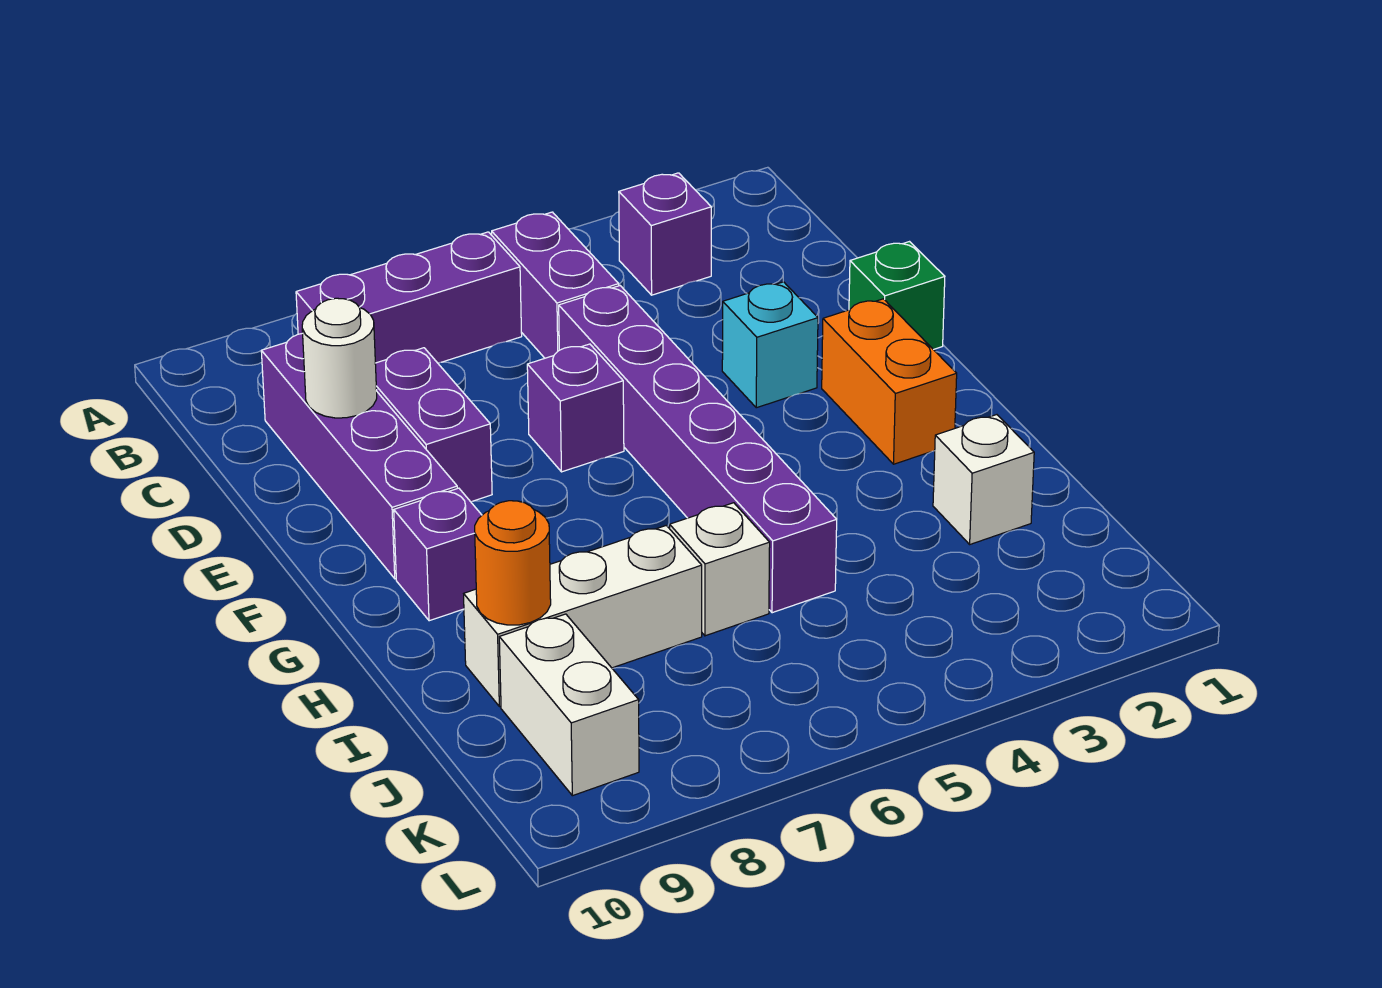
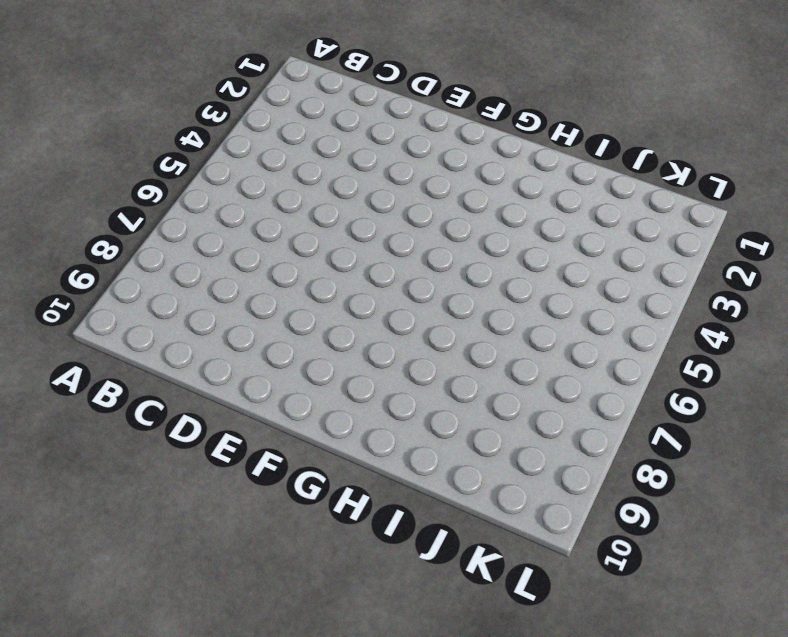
none -> purple brick B3 level 1
none -> purple brick B5:C5 level 1
none -> purple brick B6:B8 level 1

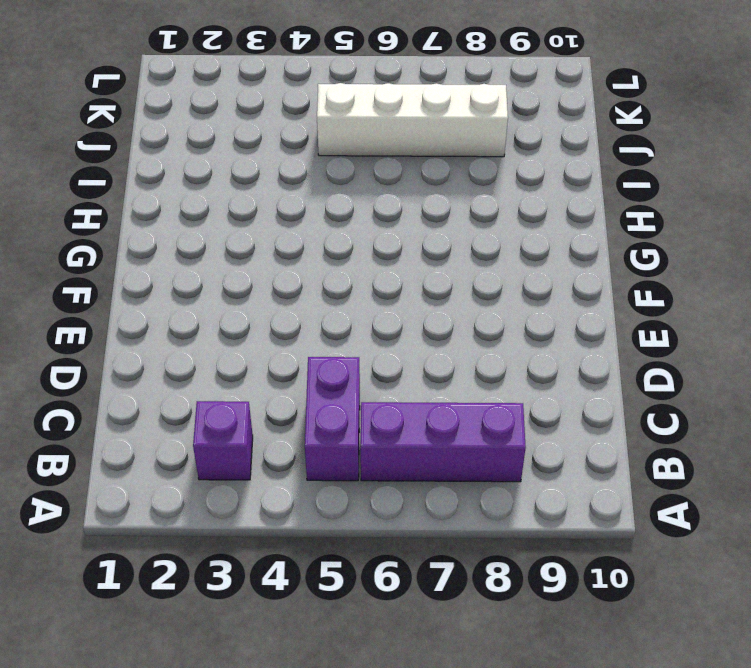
white brick J5:J8 level 1 -> none
none -> purple brick C9:F9 level 1
none -> purple brick D5:I5 level 1
none -> purple brick D8:E8 level 1

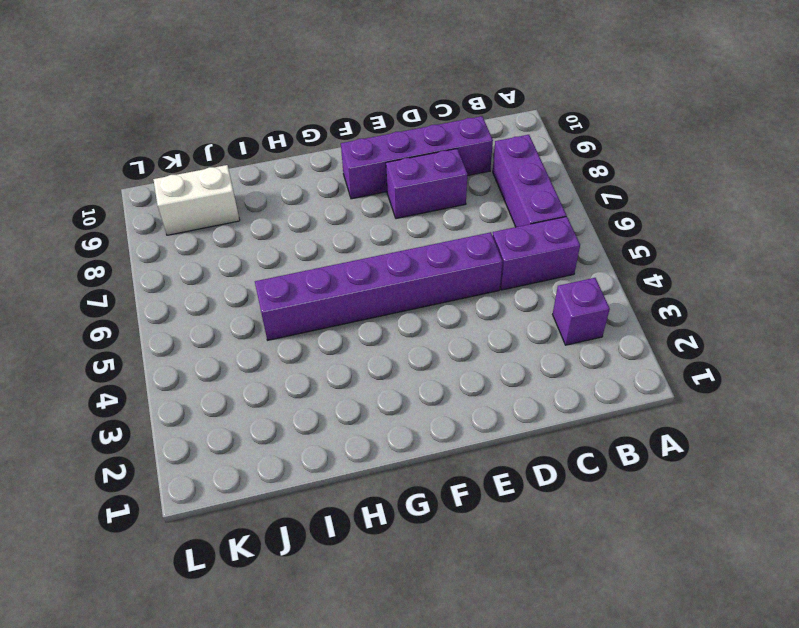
none -> green brick E1 level 1
none -> cyan brick E3 level 1
none -> purple brick E6 level 1

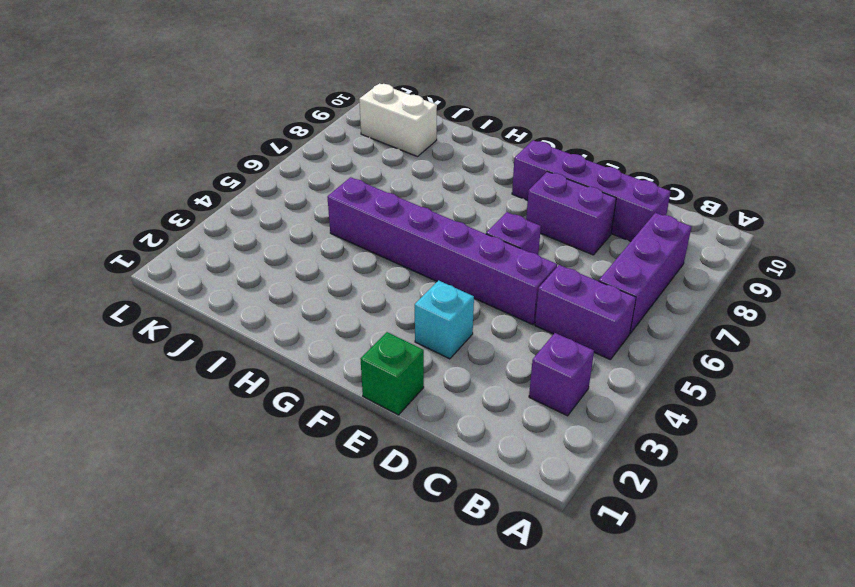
none -> orange brick F2:G2 level 1
none -> purple brick G9 level 1
none -> white brick I2 level 1

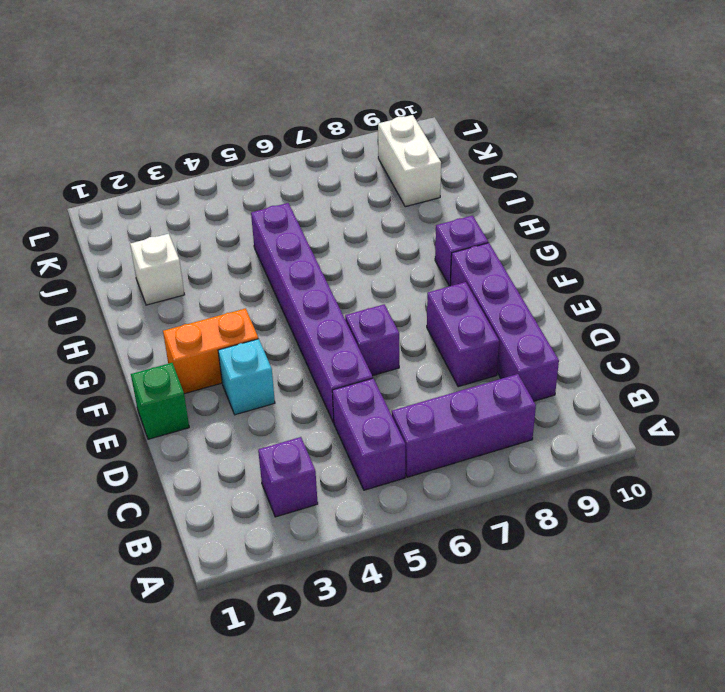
orange brick F2:F3 level 1 -> orange brick F2:G2 level 1
none -> white brick I6 level 1
none -> white brick I7:I9 level 1
none -> white round brick D9 level 2

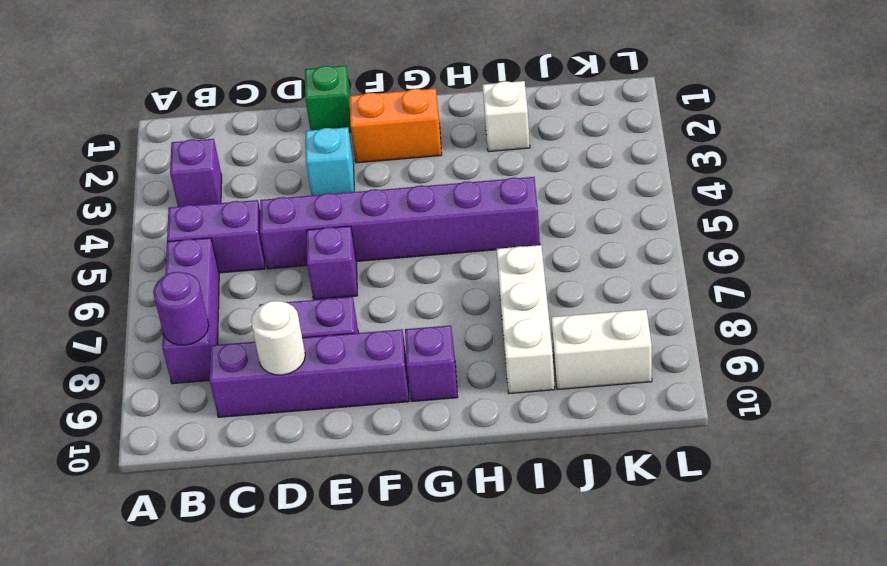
purple round brick B8 level 2 -> none
none -> white brick I6 level 1
none -> orange round brick I9 level 2

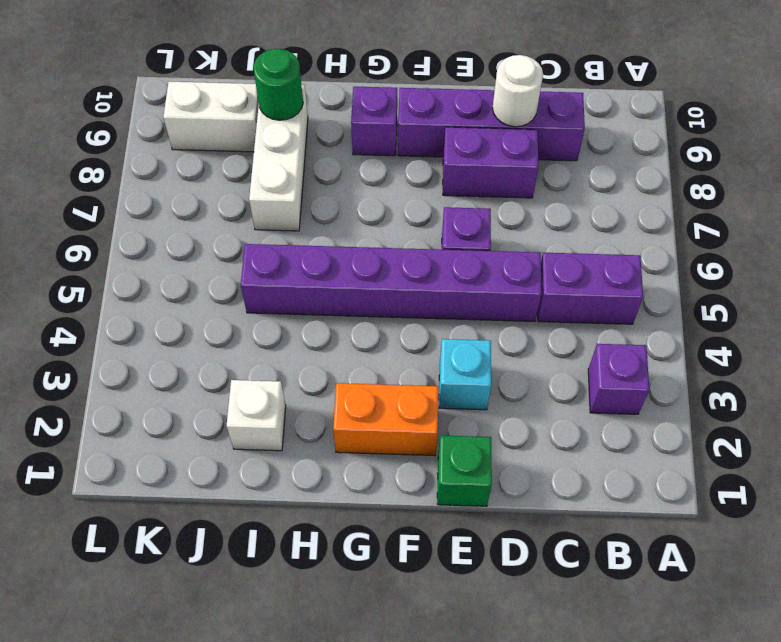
green round brick I9 level 2 -> orange round brick I9 level 2
none -> purple brick B6:B8 level 1
none -> white brick I6 level 1

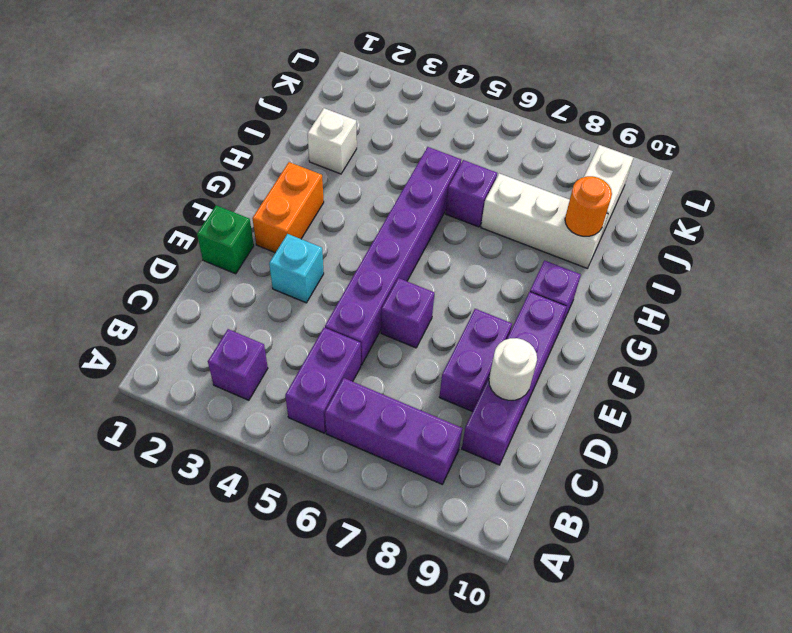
purple brick I6 level 1 -> white brick I6 level 1

